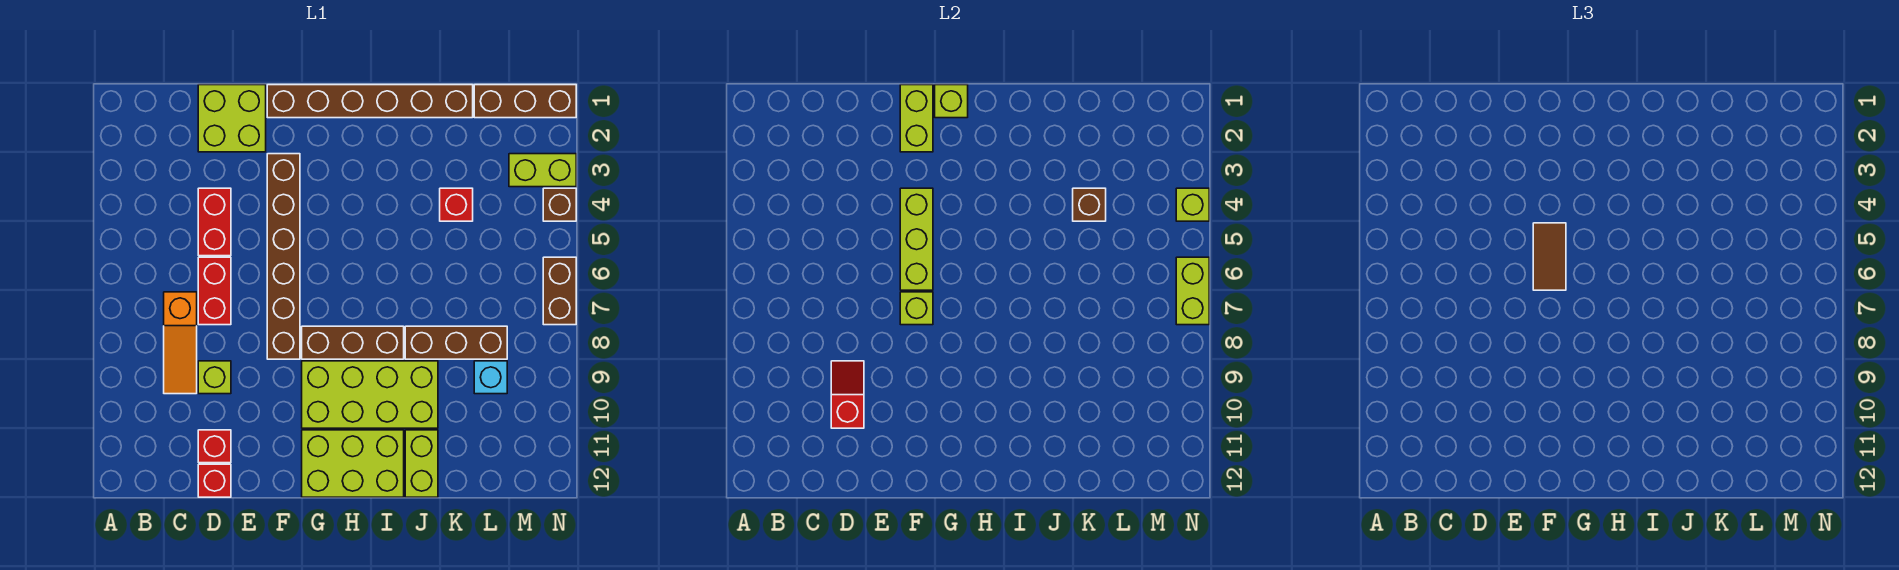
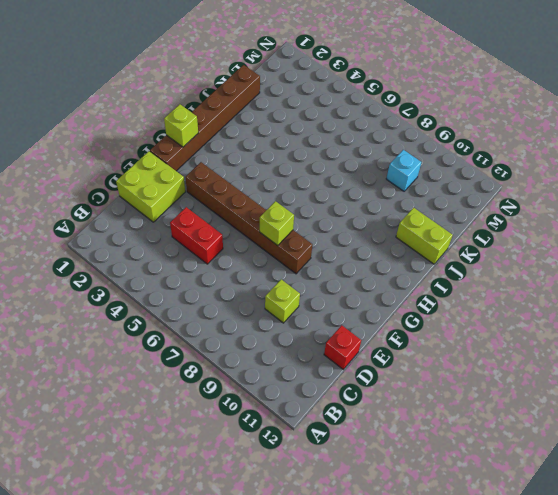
none -> orange slope C7:C9 level 1 top 7
none -> red brick D6:D7 level 1
none -> red brick D11 level 1

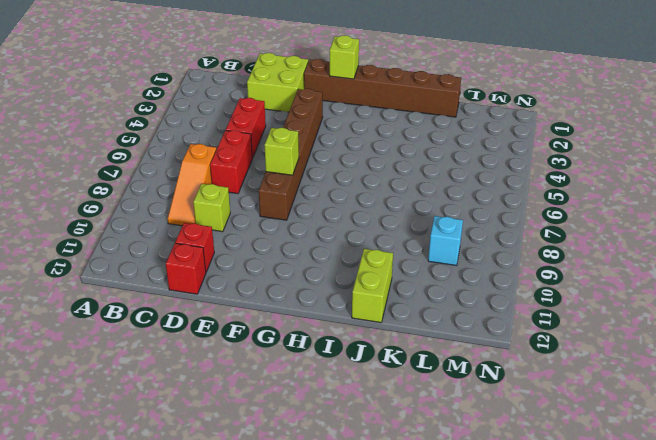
none -> brown brick G8:I8 level 1
none -> lime brick G9:J10 level 1
none -> lime brick G11:I12 level 1

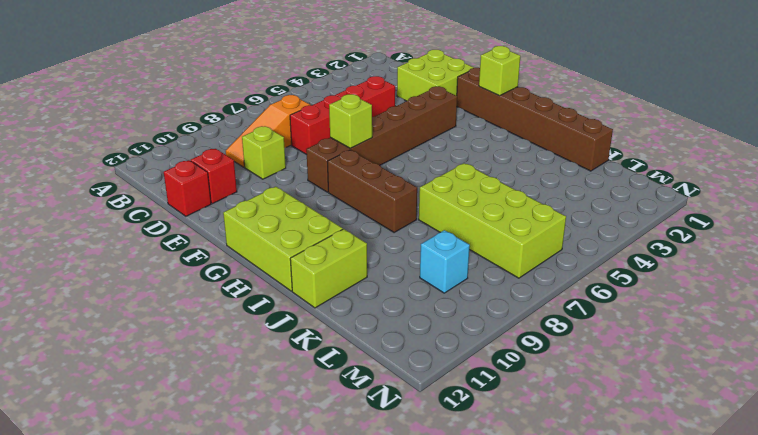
lime brick J6:M7 level 1 -> lime brick G9:J10 level 1
none -> brown brick J8:L8 level 1
none -> red brick K4 level 1
none -> brown brick L1:N1 level 1

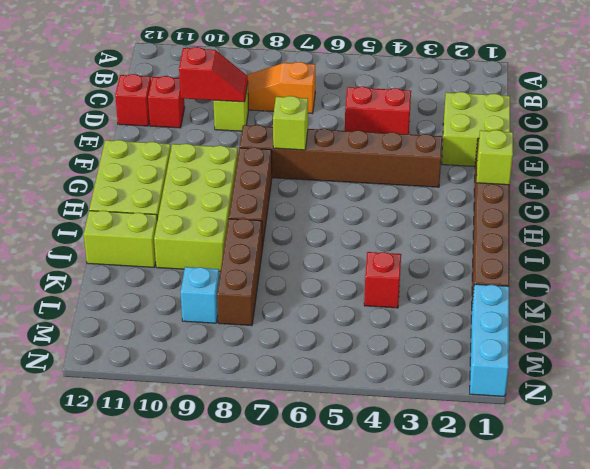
cyan brick L1:N1 level 1 -> brown brick L1:N1 level 1
none -> red brick D6:D7 level 1
none -> lime brick M3:N3 level 1
none -> brown brick N4 level 1

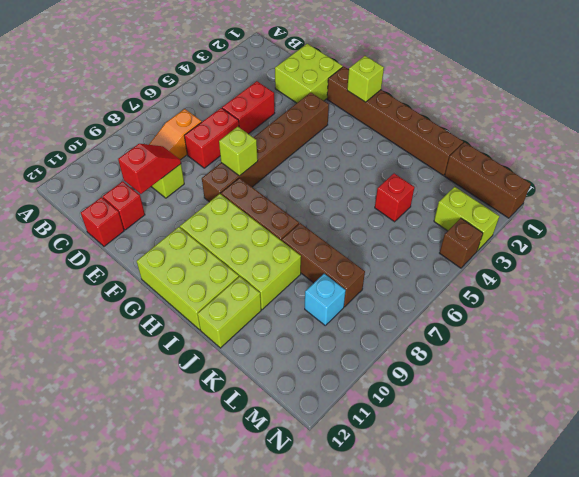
none -> brown brick N6:N7 level 1
none -> lime brick F1:F2 level 2
none -> lime brick F4:F6 level 2

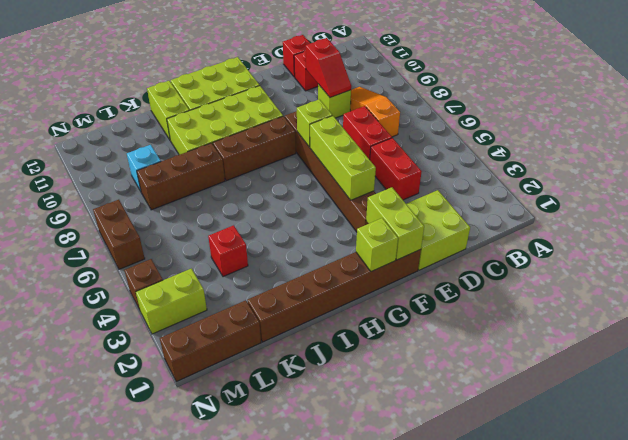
none -> brown brick K4 level 2
none -> lime brick N4 level 2
none -> lime brick N6:N7 level 2

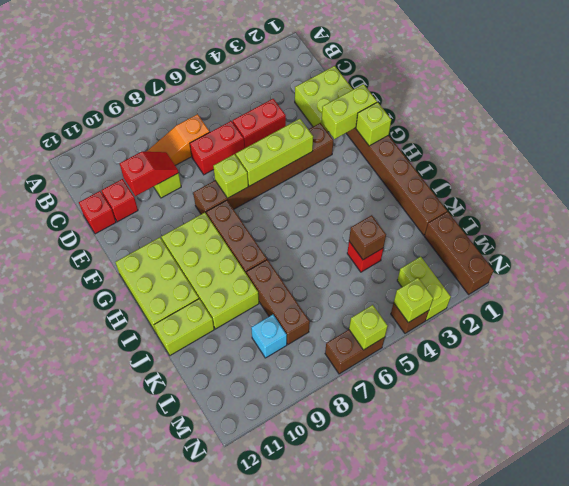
lime brick N6 level 2 -> lime brick N6:N7 level 2
none -> brown tile F5:F6 level 3

